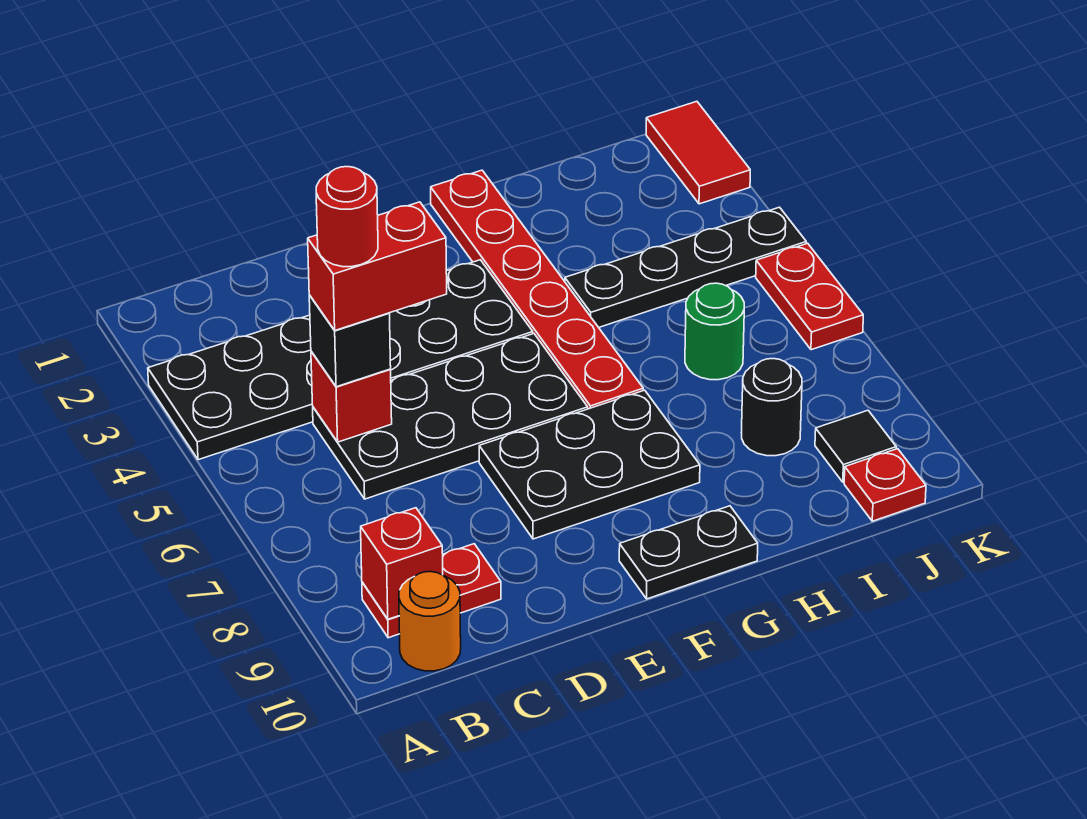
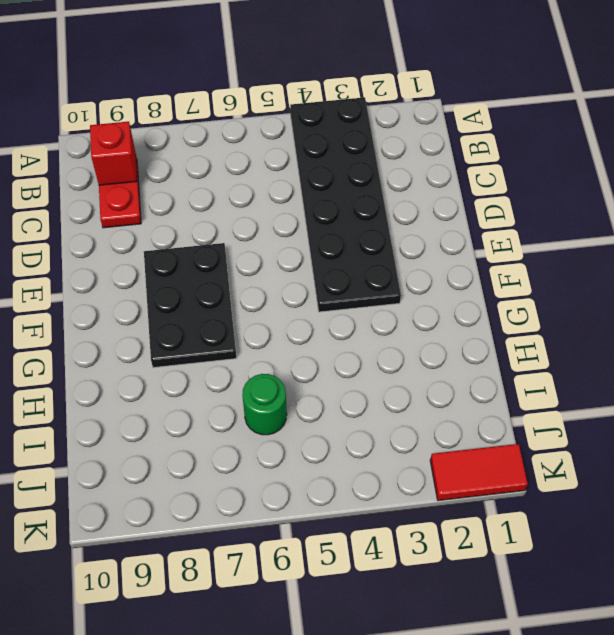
none -> orange round brick B10 level 1
none -> black plate C5:F6 level 1
none -> black plate F10:G10 level 1

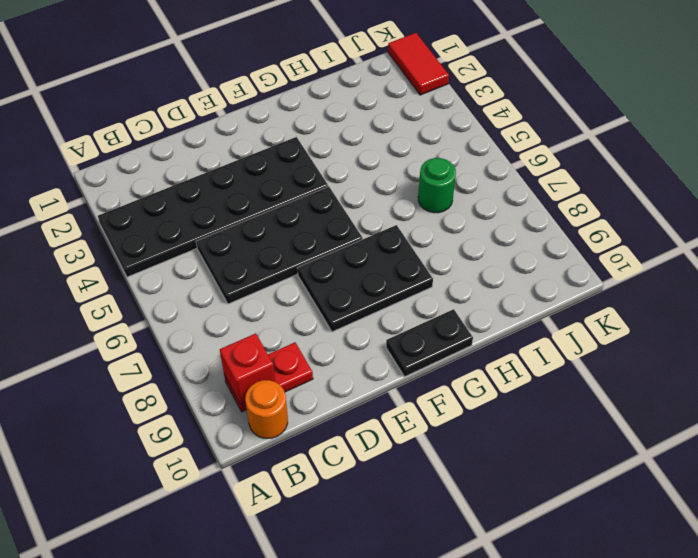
none -> red plate G1:G6 level 1
none -> black plate H4:K4 level 1
none -> black round brick I8 level 1

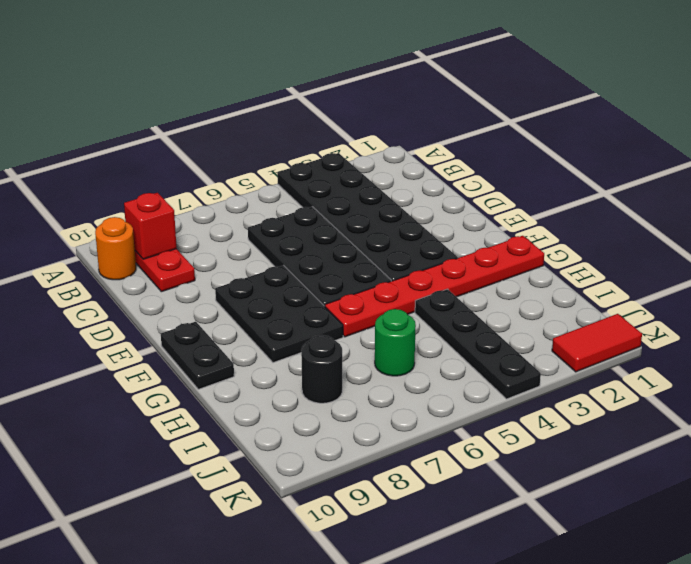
none -> black tile J9 level 1
none -> red plate J10 level 1
none -> red plate K5:K6 level 1

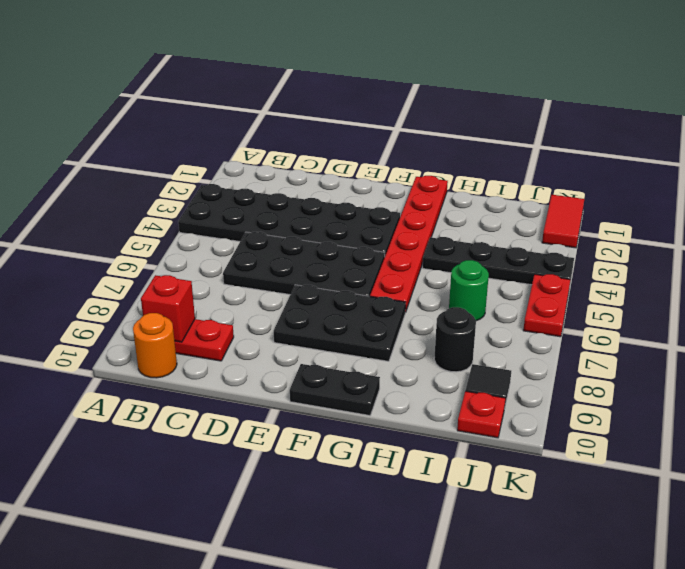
none -> red brick C5 level 2
none -> black brick C5 level 3
none -> red brick C5:D5 level 4

